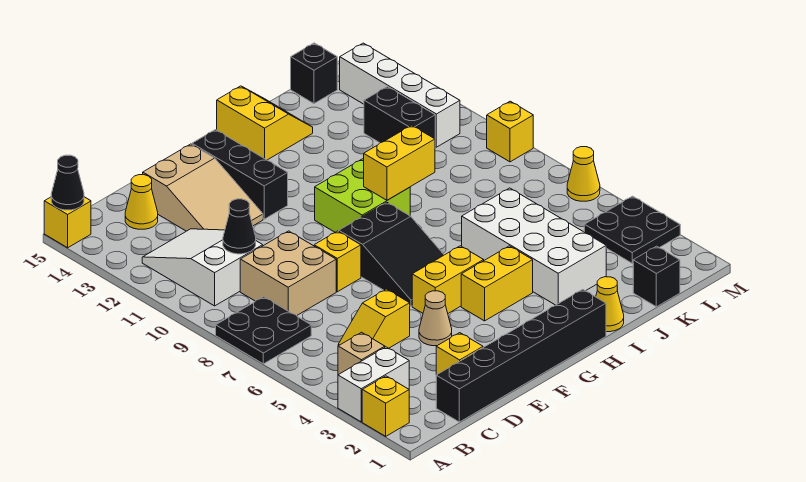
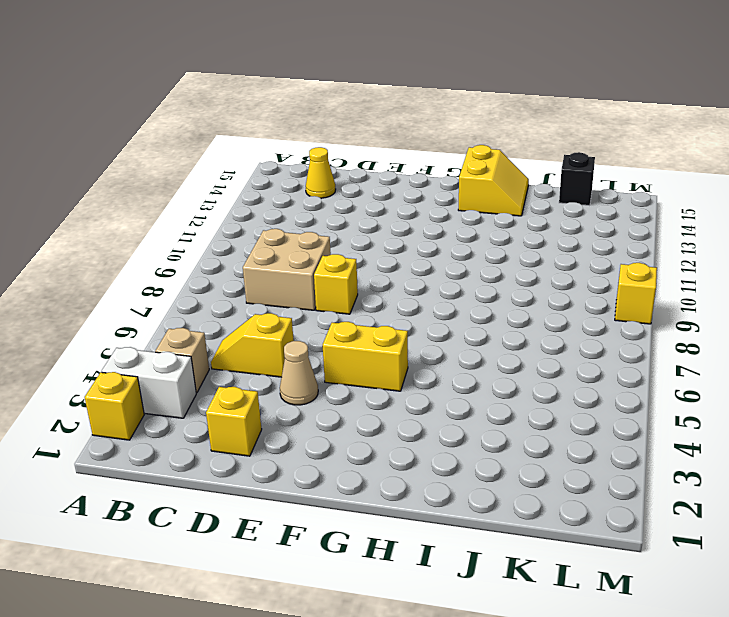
none -> black plate A7:B8 level 1
none -> yellow brick A15 level 1
none -> white slope B10:C12 level 1 top 10
none -> black brick C1:H1 level 1

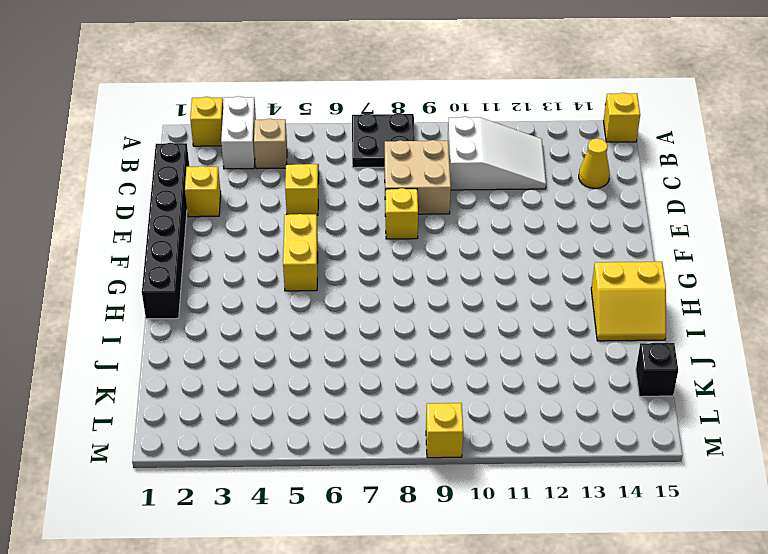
none -> tan slope D12:E14 level 1 top 14
none -> tan cone E4 level 1
none -> black slope F6:G8 level 1 top 8
none -> black brick F12:F14 level 1

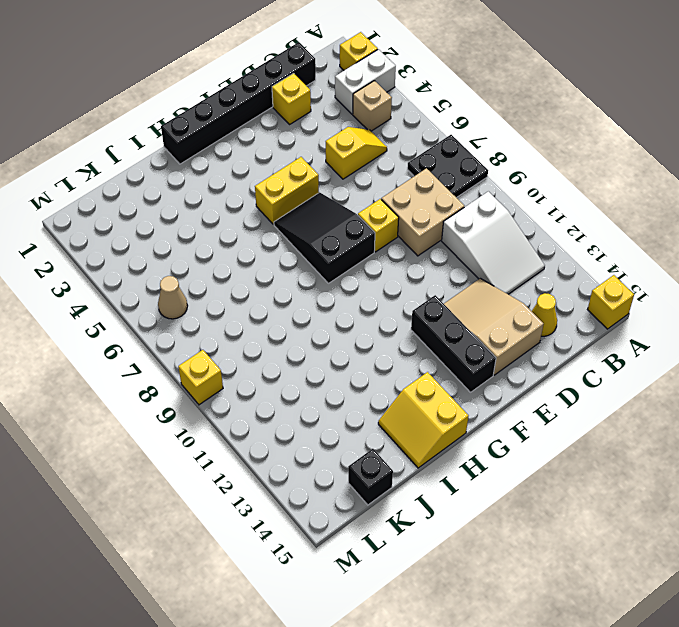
tan cone L6 level 1 -> tan cone E4 level 1
none -> yellow brick G4:H4 level 1
none -> lime brick G9:H10 level 1
none -> yellow cone I1 level 1
none -> white brick I3:J6 level 1

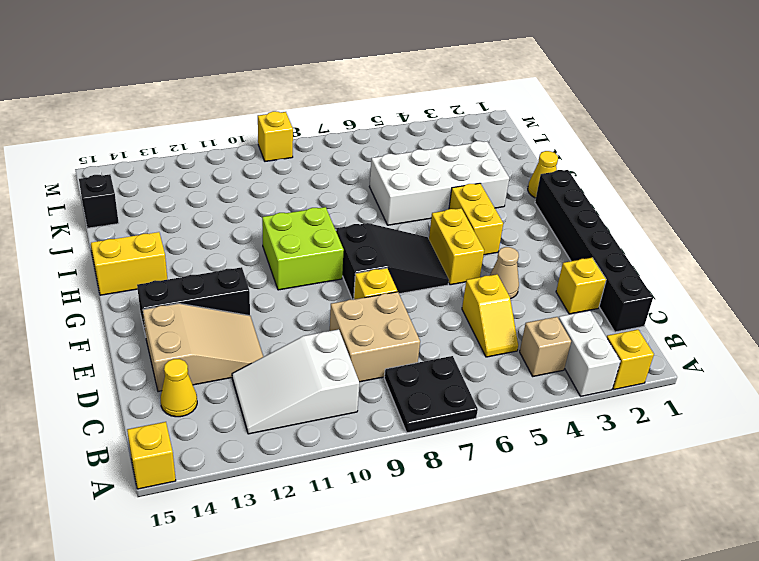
none -> black brick K1 level 1
none -> black brick K11:K12 level 1
none -> black plate L3:M4 level 1
none -> white brick L11:L14 level 1

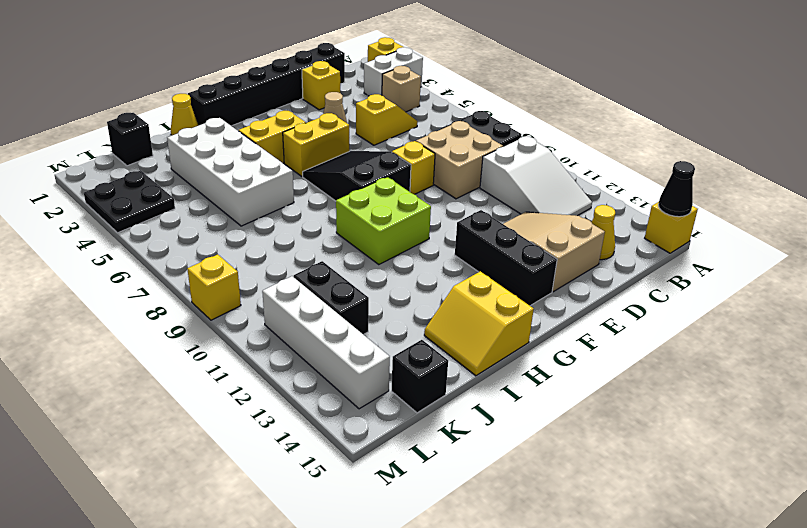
none -> yellow cone M6 level 1
none -> black cone C10 level 2
none -> yellow brick H9:I9 level 2

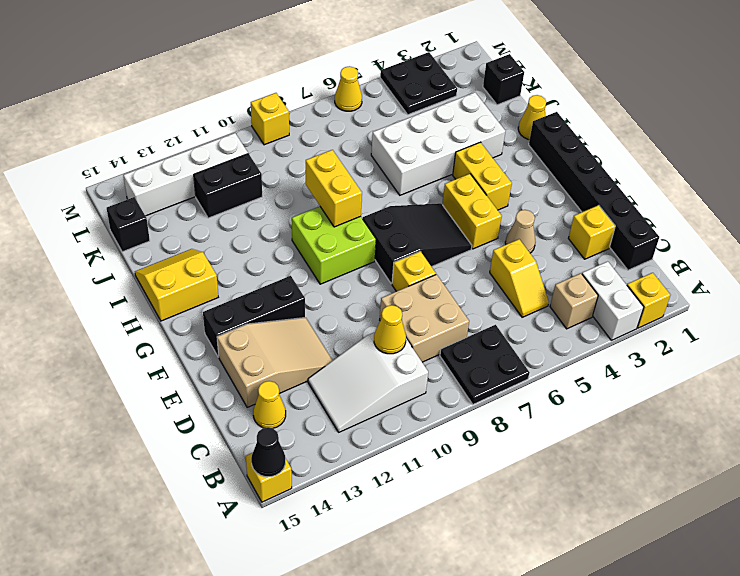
yellow cone C10 level 2 -> black cone C10 level 2

